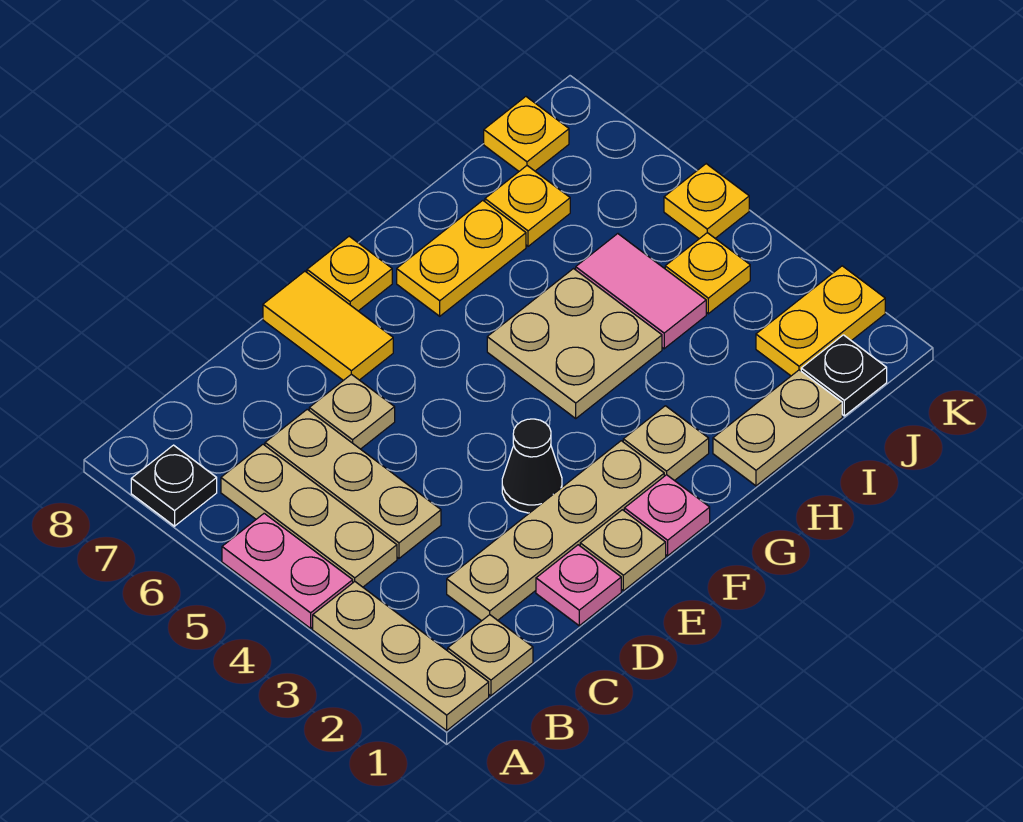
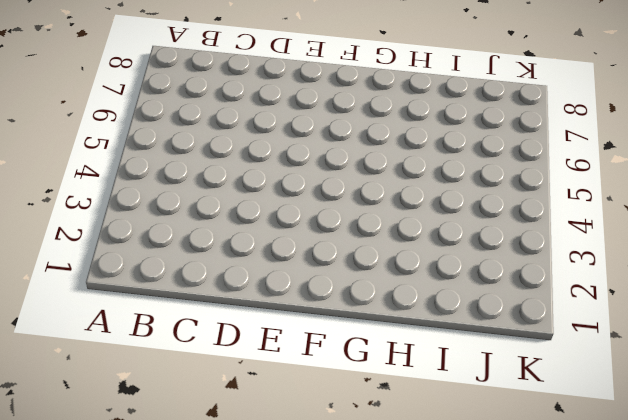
none -> tan plate A1:A3 level 1
none -> pink plate A4:A5 level 1
none -> black plate A7 level 1

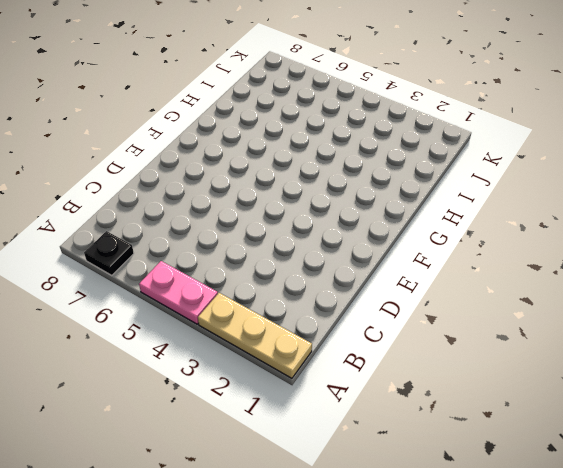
none -> tan plate B1 level 1
none -> tan plate B4:B6 level 1
none -> tan plate C2:F2 level 1

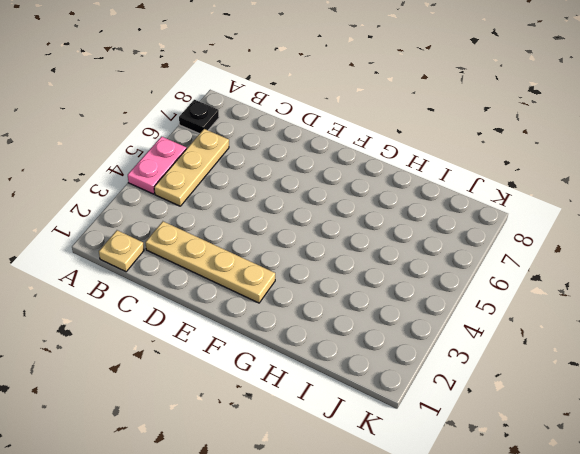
none -> tan plate A1:A3 level 1
none -> tan plate C4:C6 level 1
none -> pink plate D1 level 1

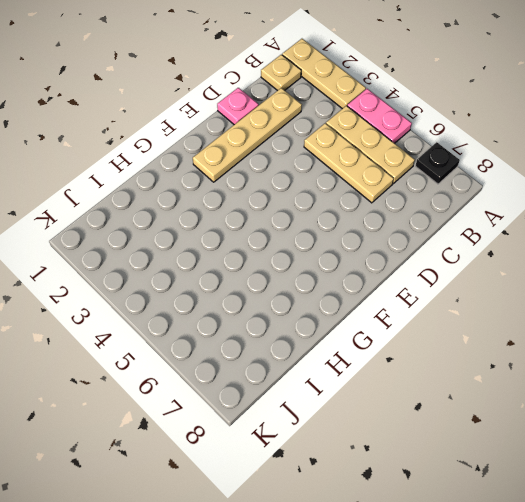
none -> tan plate D6 level 1
none -> tan plate E1 level 1
none -> black cone E3 level 1

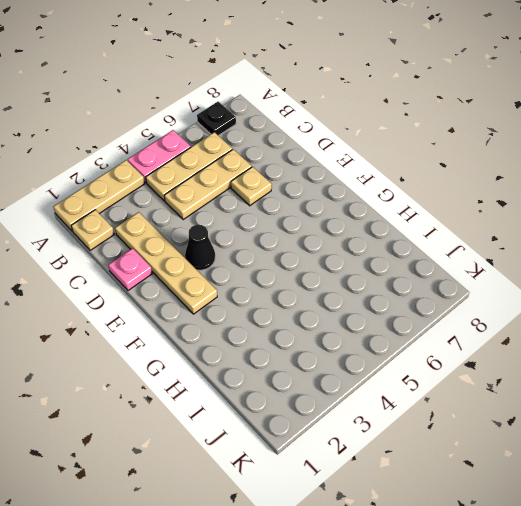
none -> tan plate E1 level 1
none -> yellow tile E7:E8 level 1
none -> pink plate F1 level 1

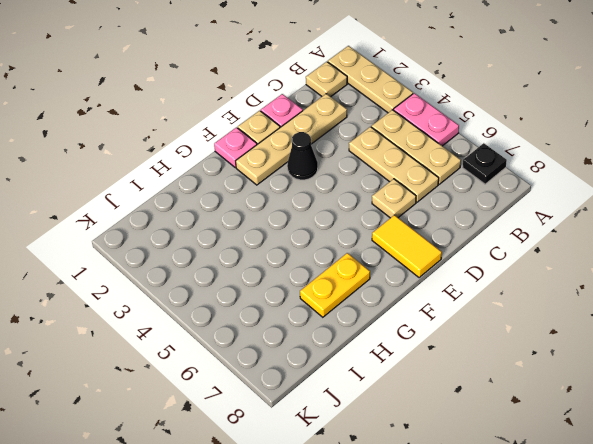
none -> yellow plate F8 level 1
none -> tan plate G2 level 1
none -> tan plate G4:H5 level 1

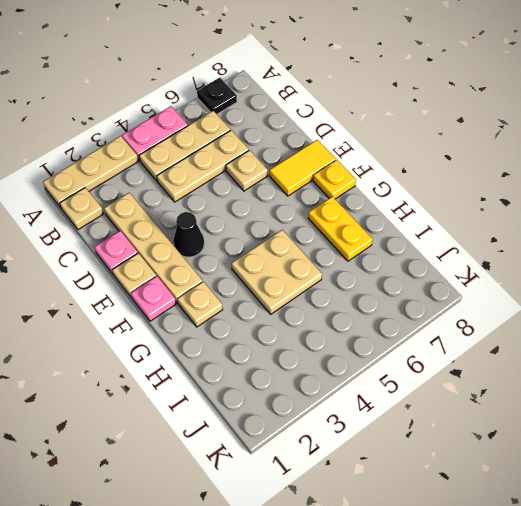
none -> tan plate H1:I1 level 1
none -> pink tile I4:I5 level 1
none -> yellow plate I7 level 1

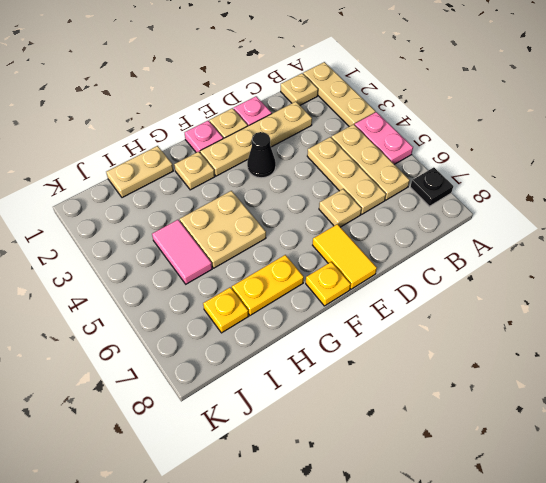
none -> black plate J1 level 1
none -> yellow plate J2:K2 level 1
none -> yellow plate J4 level 1

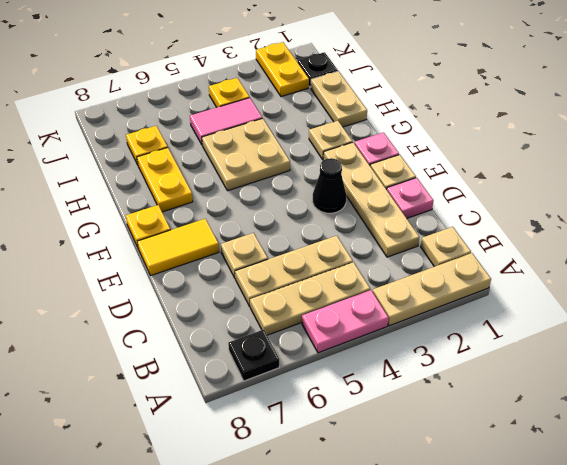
none -> yellow plate J8 level 1
none -> yellow plate K5 level 1

